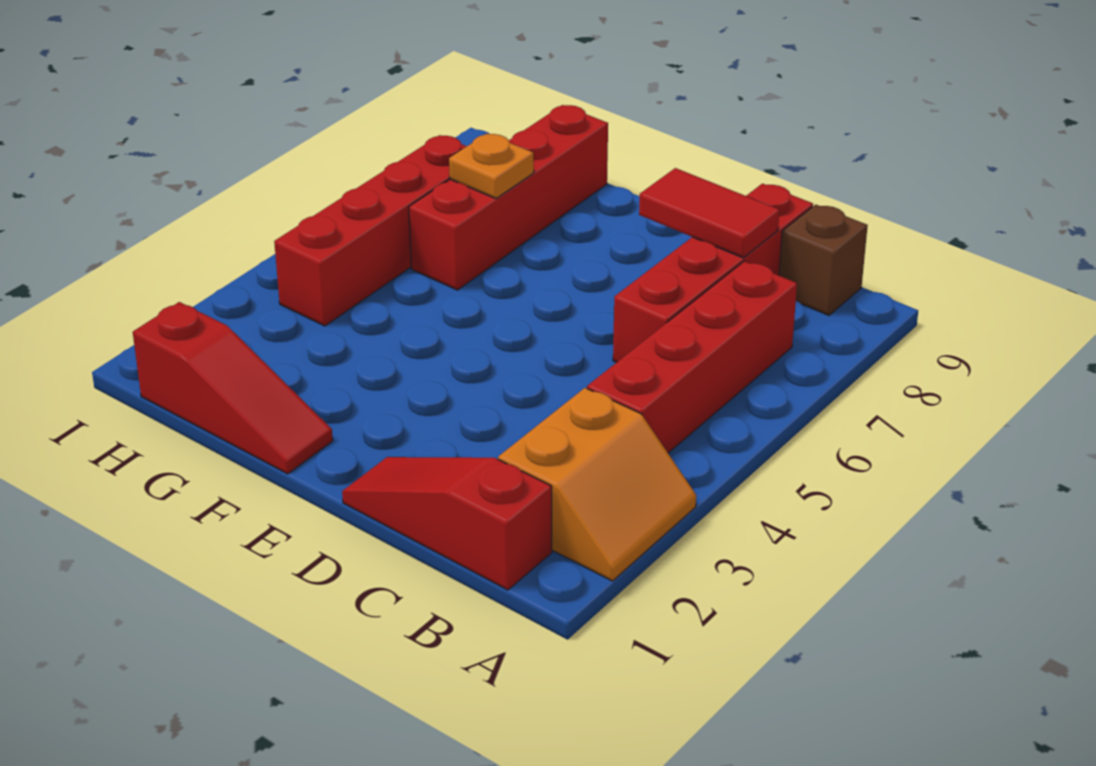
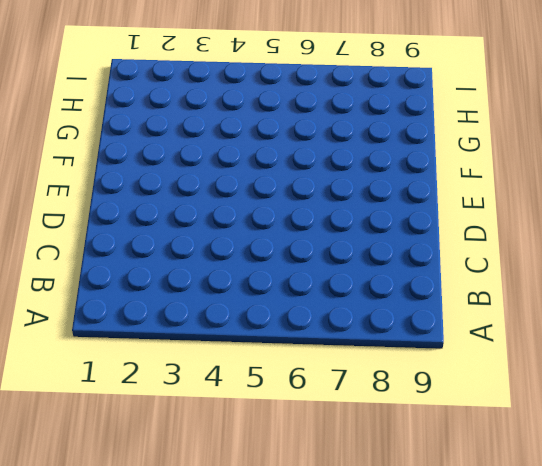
none -> orange slope A2:B3 level 1 top B
none -> red slope B1:D1 level 1 top B

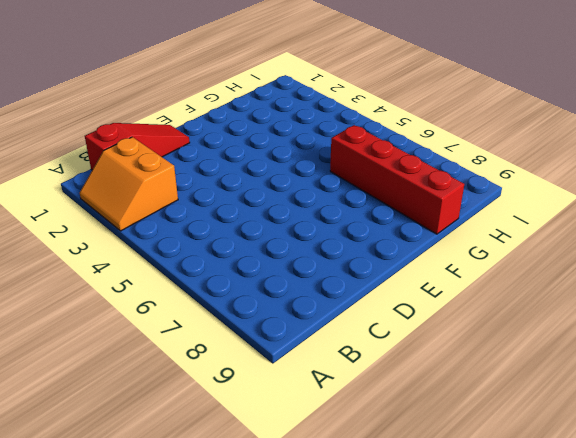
none -> red brick B4:B7 level 1
none -> brown brick B9 level 1

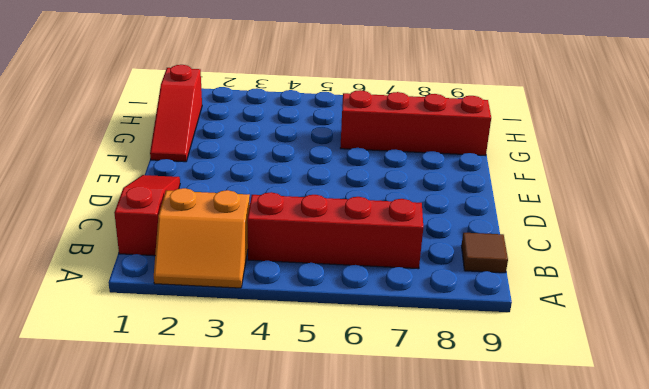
brown tile B9 level 1 -> brown brick B9 level 1
none -> red brick C6:C9 level 1
none -> red brick H4:H7 level 1

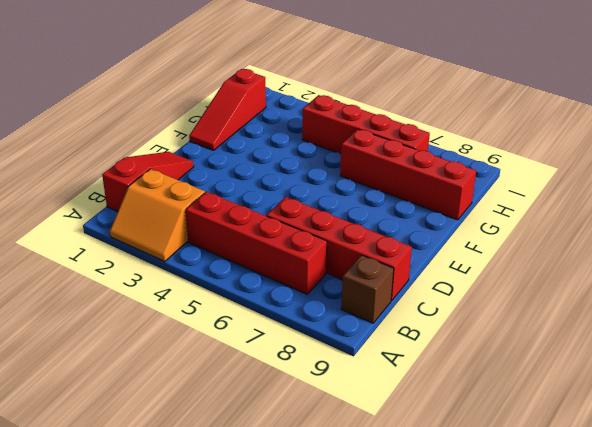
none -> red tile C8:D8 level 2
none -> orange plate G7 level 2

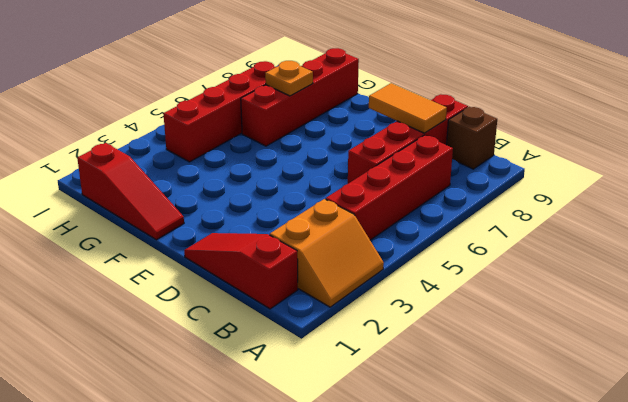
orange tile C8:D8 level 2 -> red tile C8:D8 level 2

